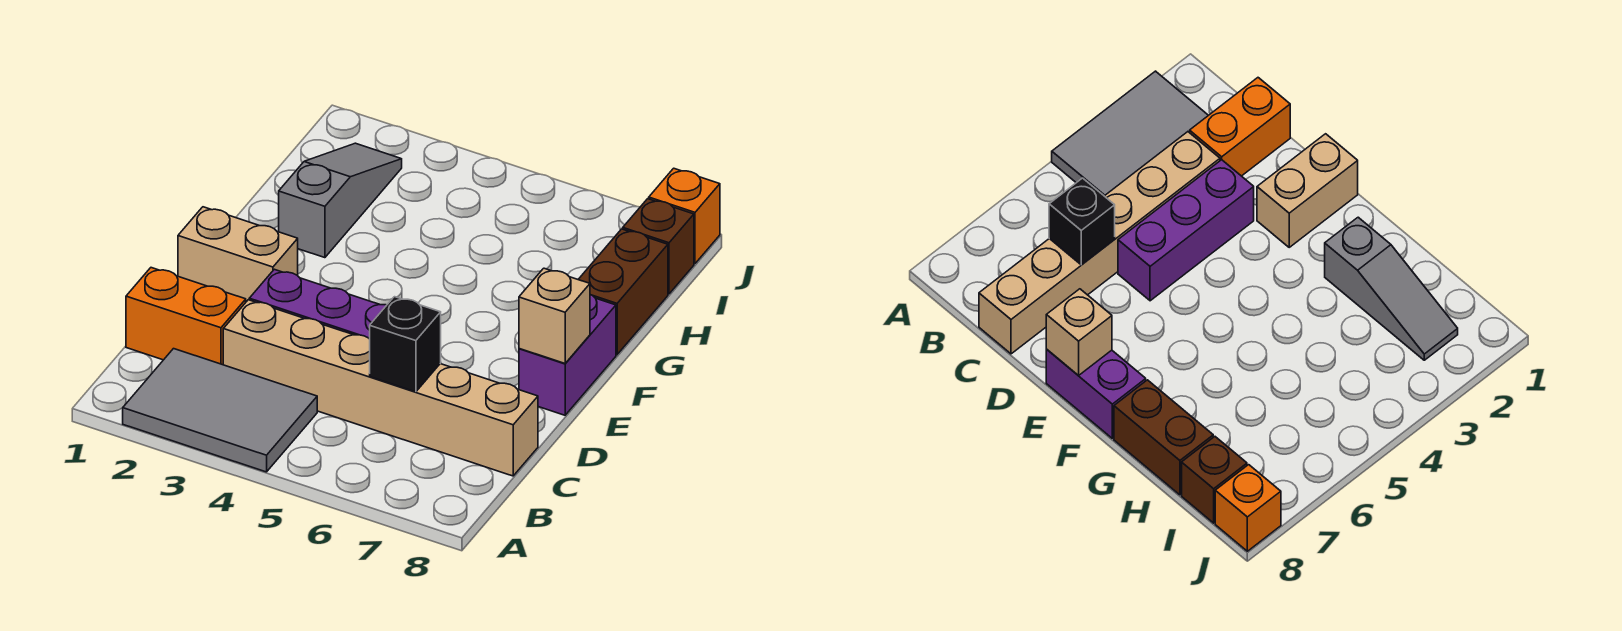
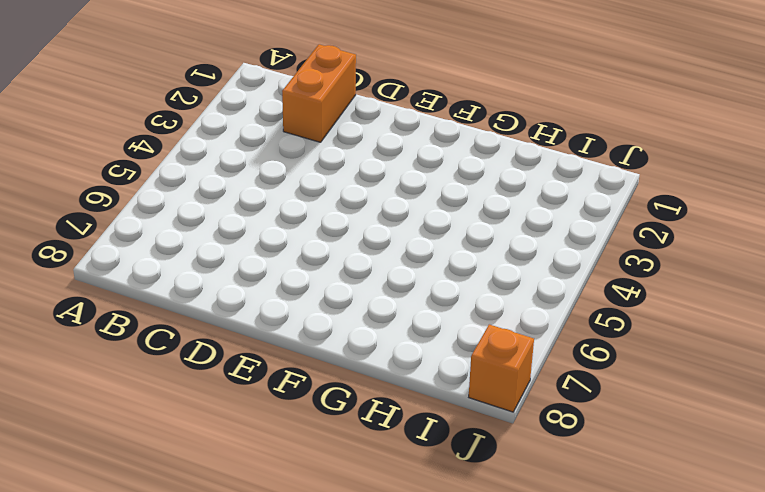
none -> grey tile A2:B4 level 1
none -> tan brick C3:C8 level 1
none -> purple brick D3:D5 level 1

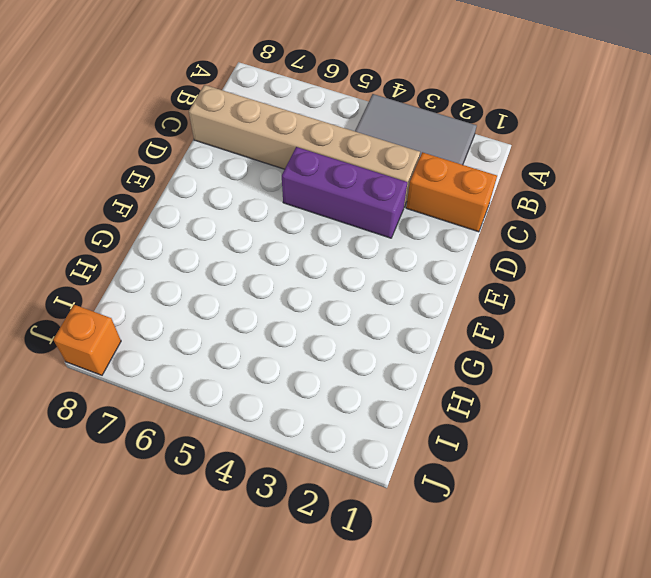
none -> tan brick E1:E2 level 1
none -> purple brick E8:F8 level 1
none -> grey slope G2:I2 level 1 top G

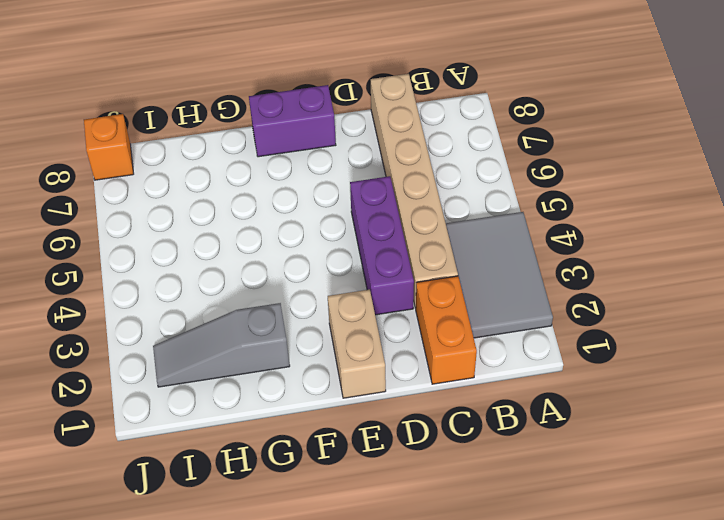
none -> brown brick G8:H8 level 1
none -> brown brick I8 level 1
none -> black brick C6 level 2

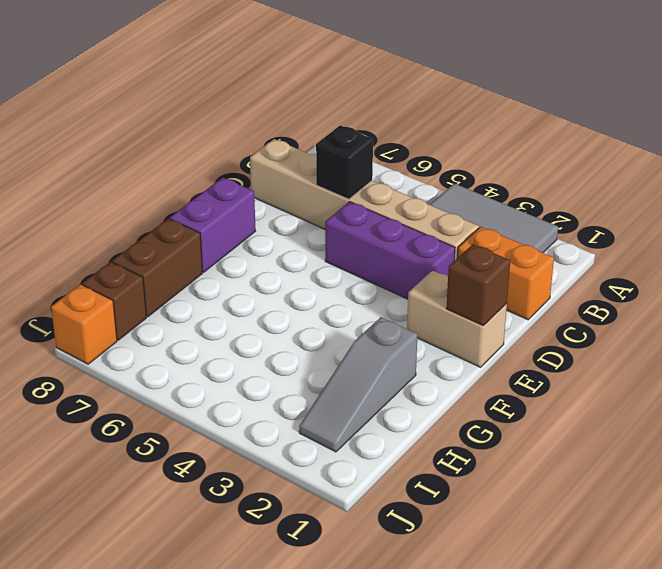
brown brick E1 level 2 -> none
none -> tan brick E8 level 2

